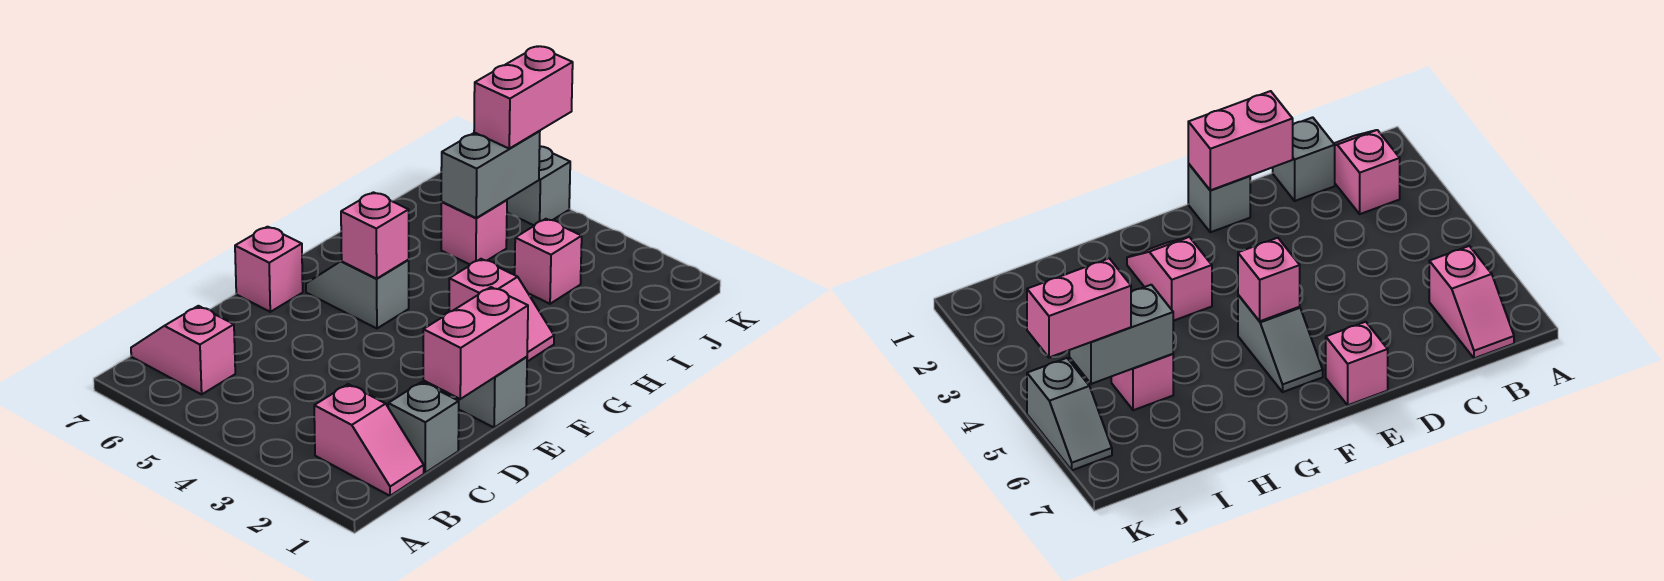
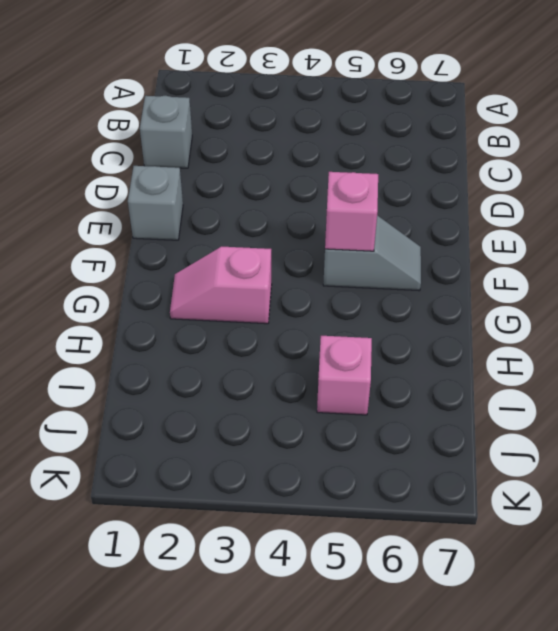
none -> pink slope B1:B2 level 1 top 2
none -> pink slope B6:B7 level 1 top 6
none -> pink brick E7 level 1

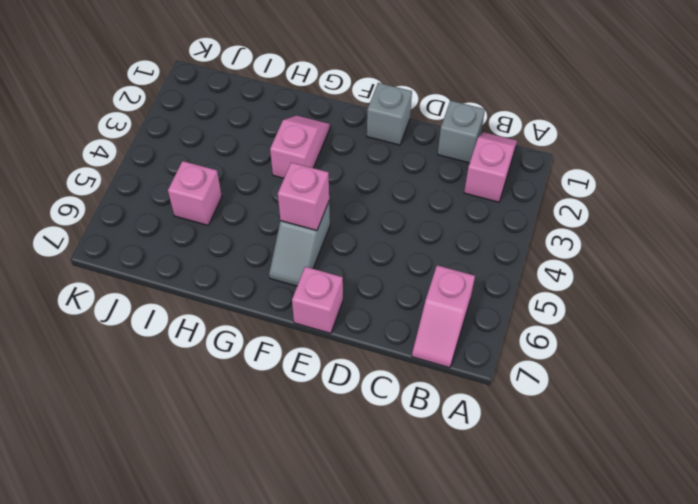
none -> pink brick I3 level 1
none -> grey slope K5:K6 level 1 top 5
none -> pink brick D1:E1 level 2

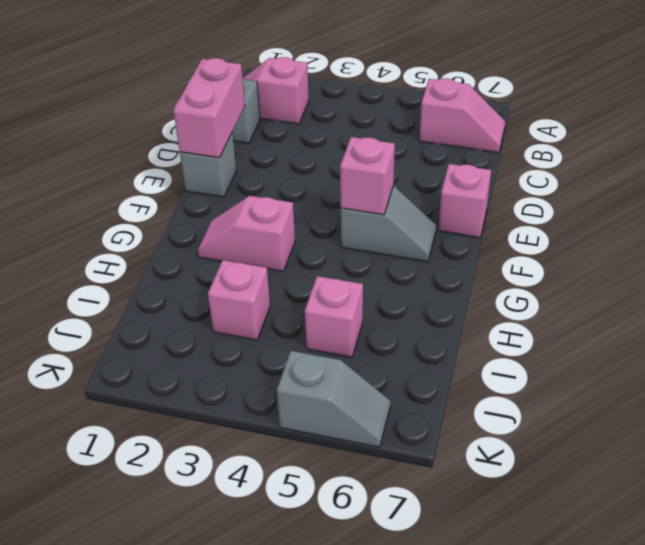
none -> grey brick I5:J5 level 2
none -> pink brick J5:K5 level 3

